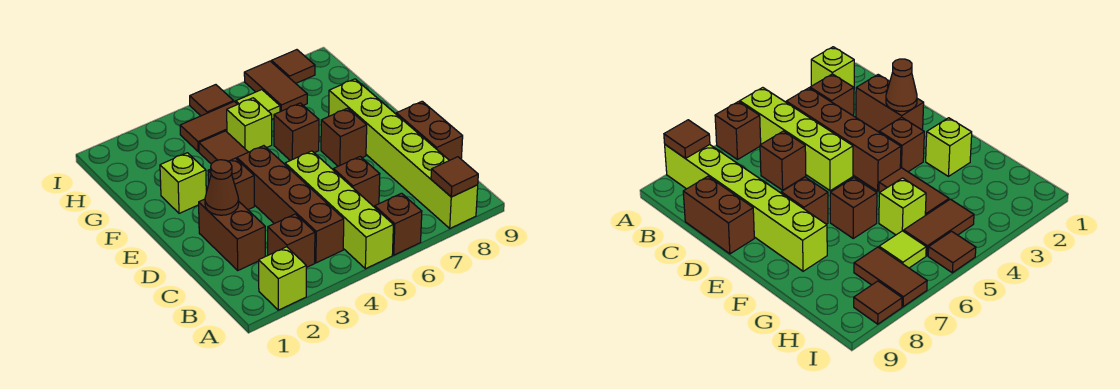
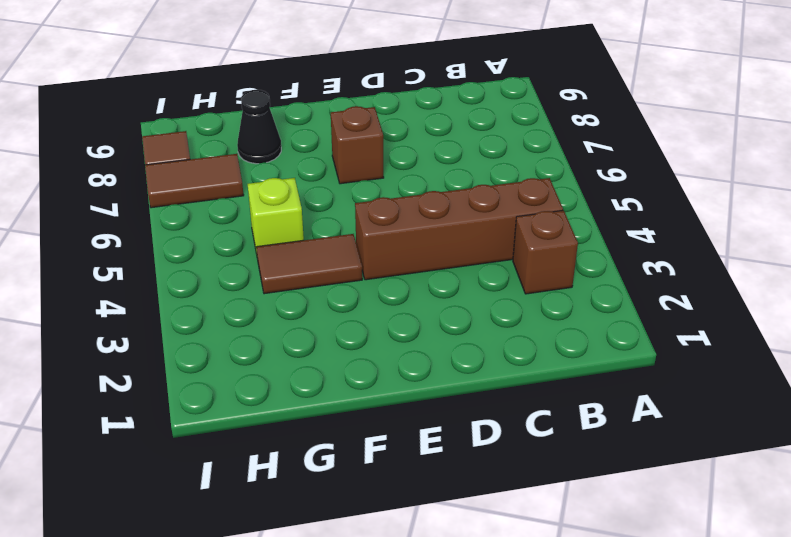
black cone G8 level 1 -> none
none -> lime brick A2 level 1
none -> lime brick A5:D5 level 1
none -> brown brick A6 level 1

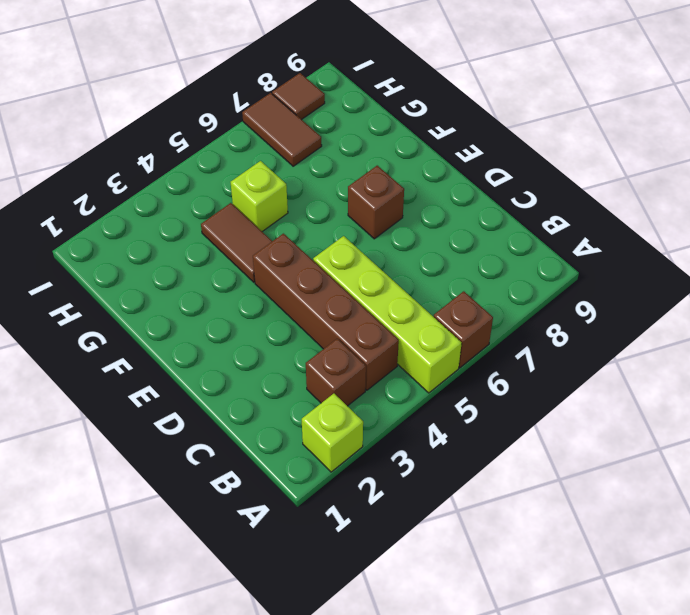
none -> lime brick A8:F8 level 1
none -> brown brick C2:D2 level 1
none -> brown brick C6 level 1

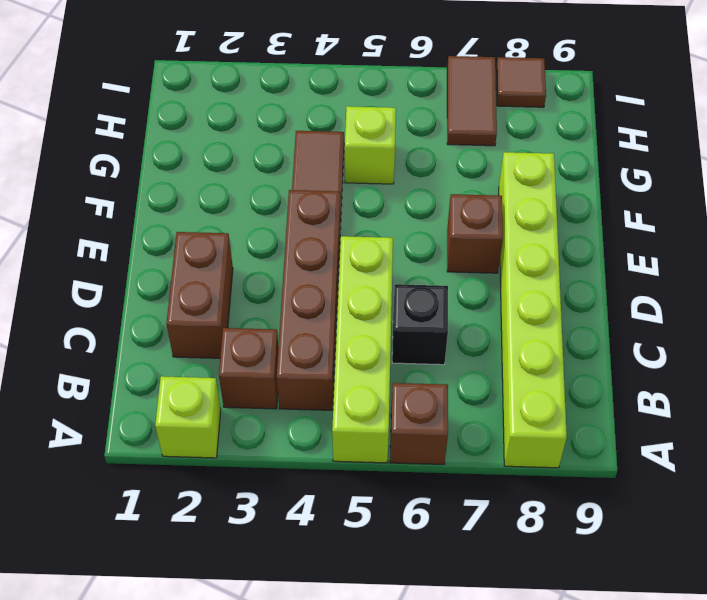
black brick C6 level 1 -> brown brick C6 level 1
none -> brown brick C9:D9 level 1
none -> brown brick E3 level 1
none -> lime brick F2 level 1

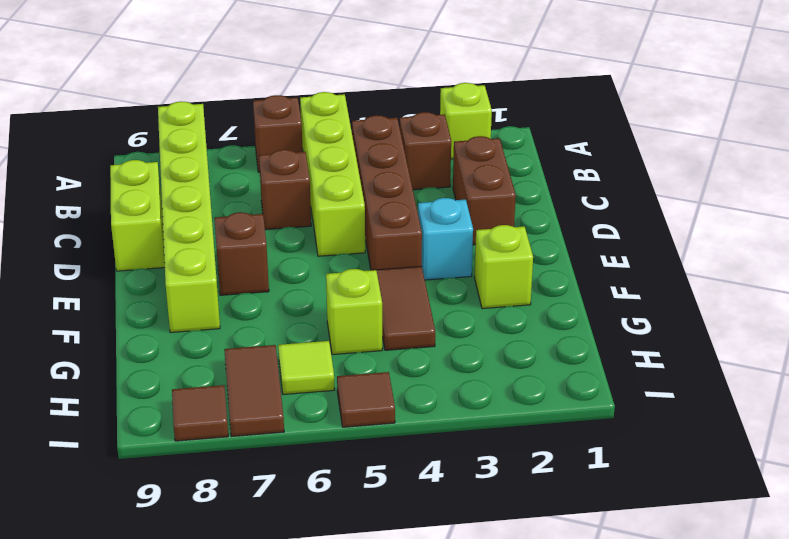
lime brick C9:D9 level 1 -> brown brick C9:D9 level 1
cyan brick E3 level 1 -> brown brick E3 level 1
none -> brown brick F6 level 1
none -> brown tile H4:H5 level 1
none -> brown tile A8 level 2

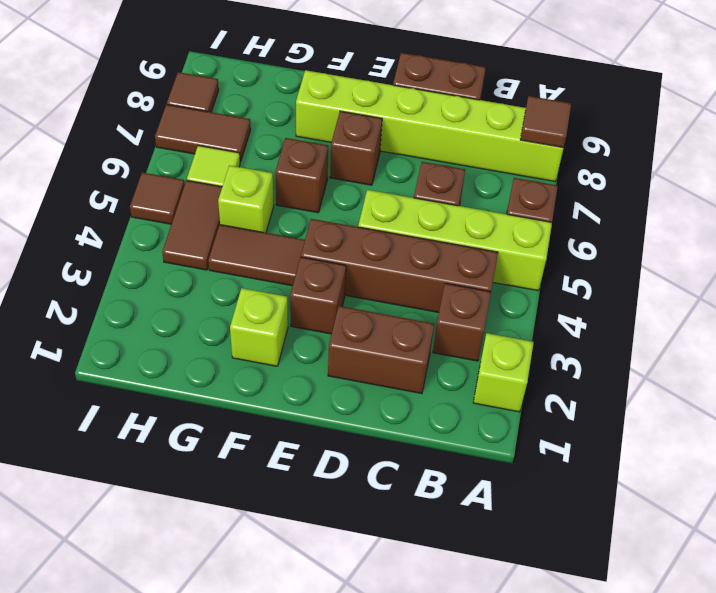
none -> brown cone D2 level 2

